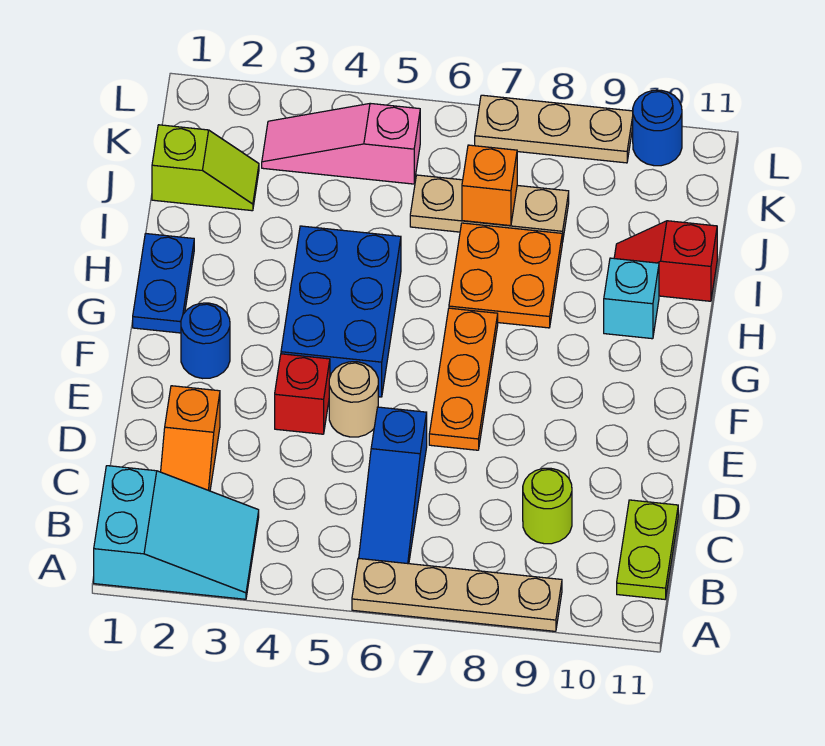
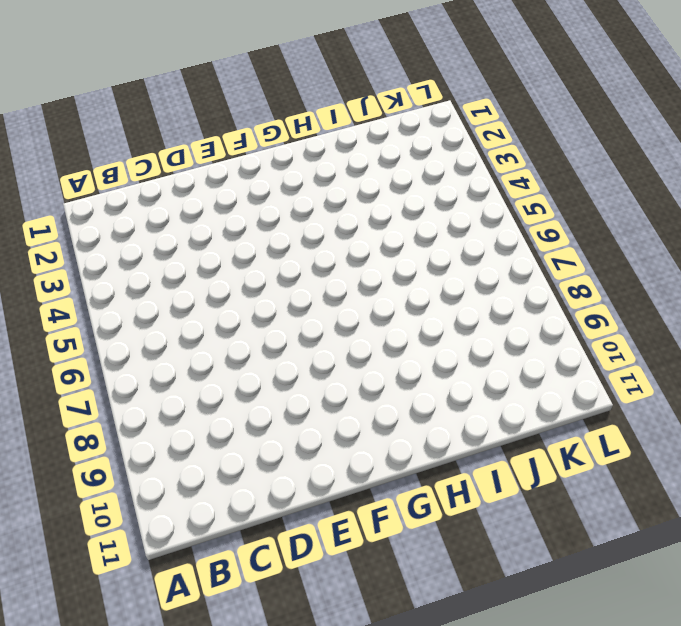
none -> cyan slope A1:B3 level 1 top 1
none -> tan plate A6:A9 level 1
none -> blue slope B6:D6 level 1 top D

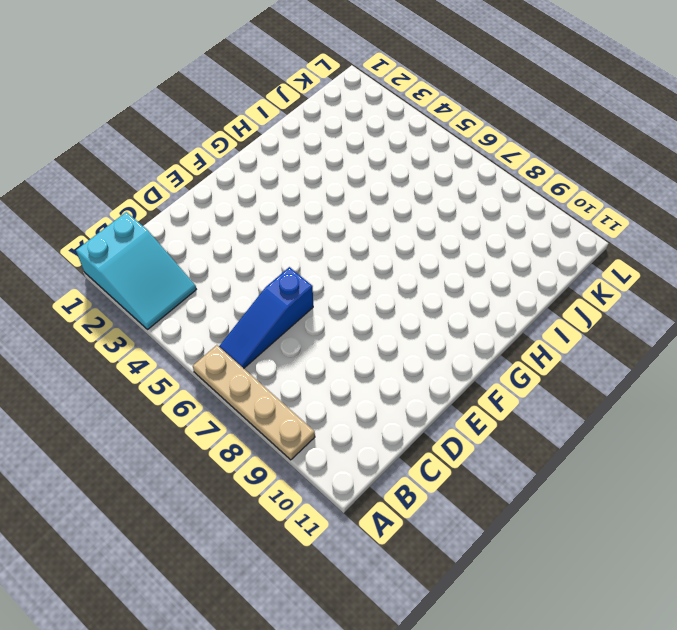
none -> lime plate B11:C11 level 1
none -> orange slope C2:D2 level 1 top D
none -> lime round brick C9 level 1

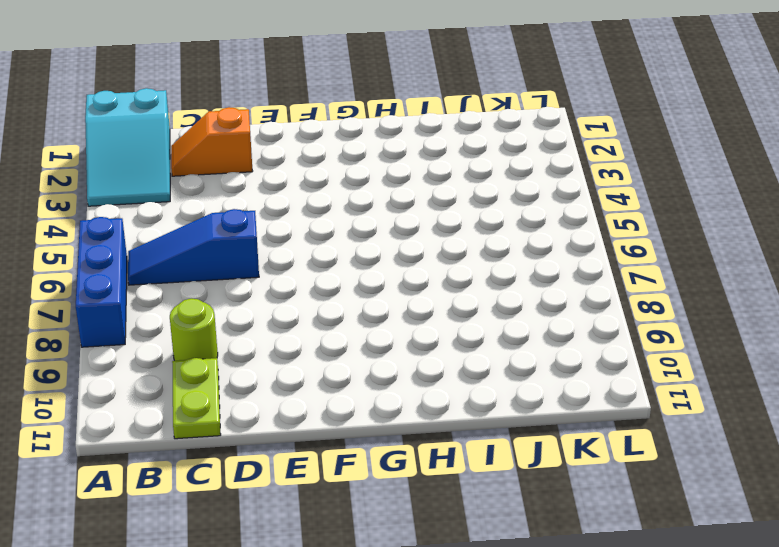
blue brick A6:A8 level 1 -> tan plate A6:A9 level 1
lime plate C10:C11 level 1 -> lime plate B11:C11 level 1
none -> red brick E4 level 1
none -> tan round brick E5 level 1
none -> orange plate E7:G7 level 1

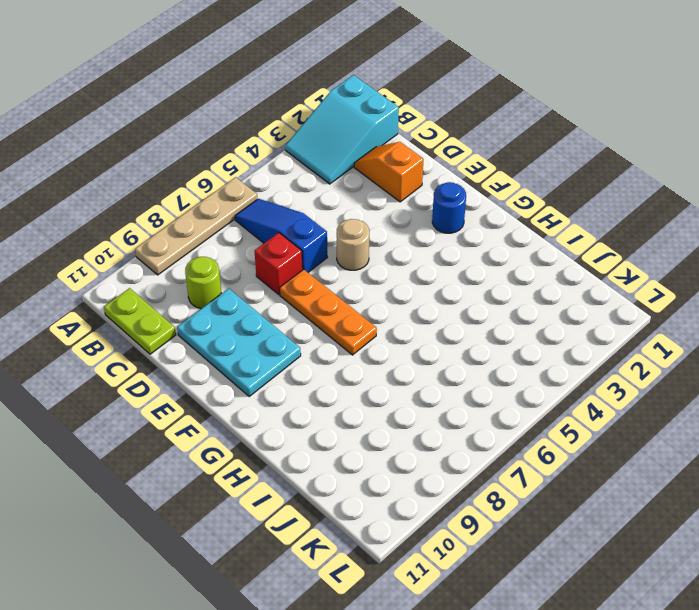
red brick D7 level 1 -> red brick E4 level 1
cyan plate D9:F10 level 1 -> none
none -> blue brick F4:H5 level 1
none -> blue plate G1:H1 level 1
none -> orange plate H7:I8 level 1

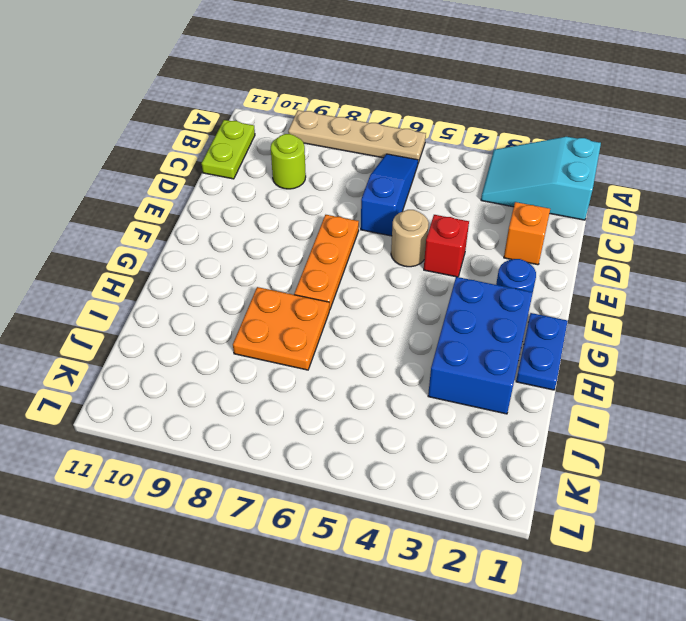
blue brick G2:I3 level 1 -> blue brick F4:H5 level 1
none -> cyan brick H10 level 1
none -> red slope I10:I11 level 1 top 11
none -> lime slope J1:J2 level 1 top 1

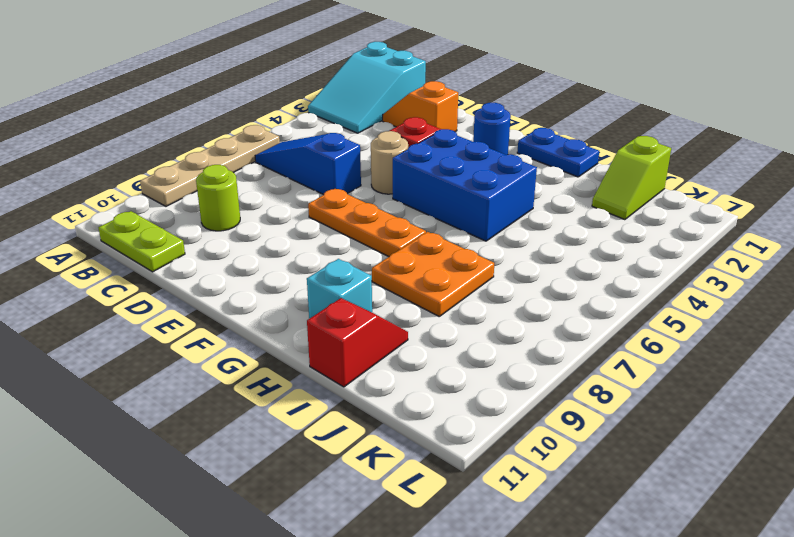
none -> tan plate J6:J8 level 1
none -> pink slope K3:K5 level 1 top 5
none -> tan plate L7:L9 level 1

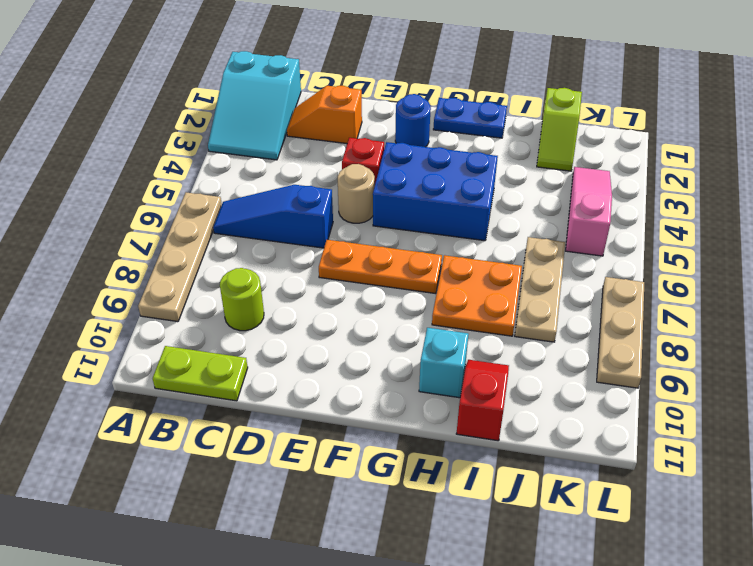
none -> blue round brick L10 level 1
none -> orange brick J7 level 2

